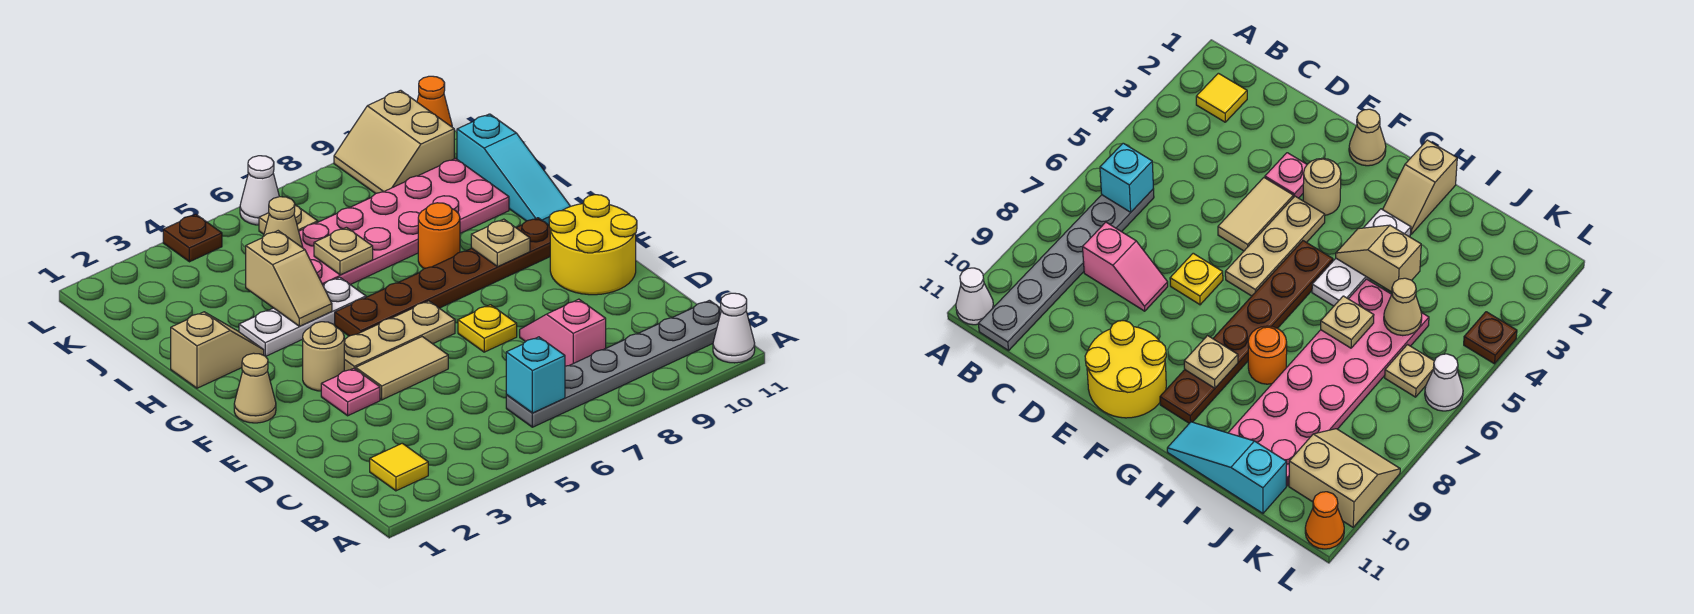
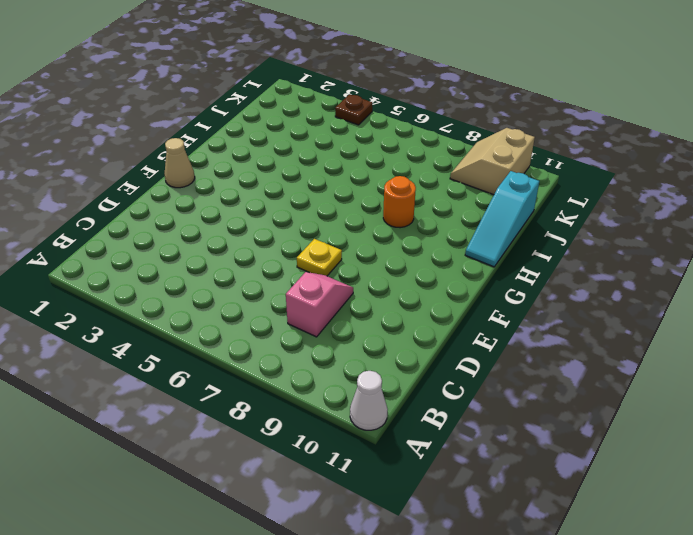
none -> yellow tile B2 level 1
none -> grey plate B6:B11 level 1
none -> pink plate E3 level 1

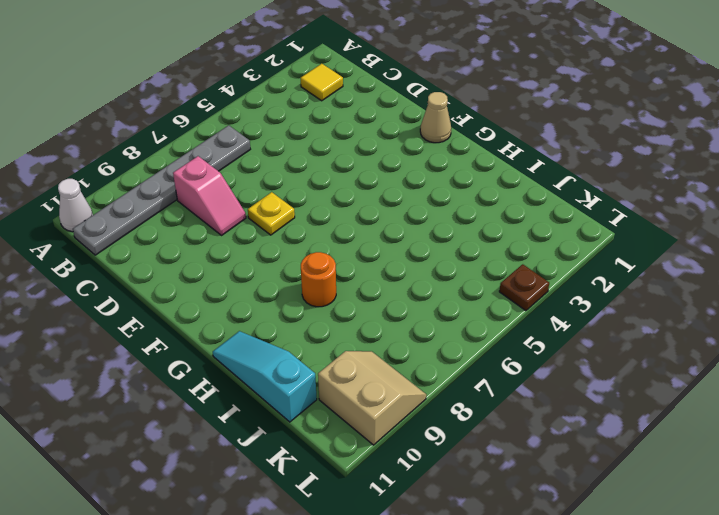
none -> pink plate E3 level 1
none -> tan tile E4:E5 level 1
none -> yellow round brick E10:F11 level 1

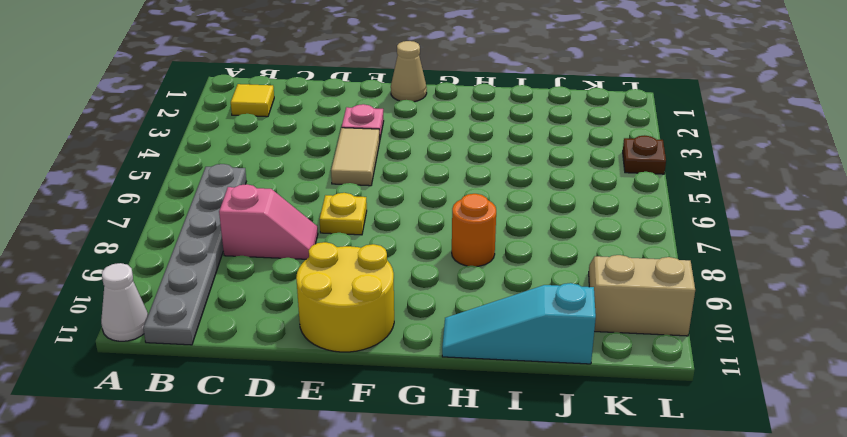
none -> tan round brick F3 level 1
none -> tan plate F4:F6 level 1
none -> brown plate G5:G10 level 1

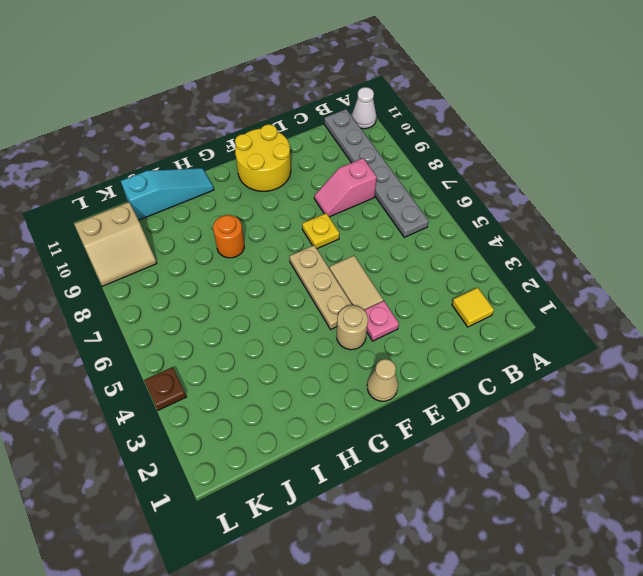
none -> brown plate G5:G10 level 1
none -> tan slope H1:H2 level 1 top 1
none -> white plate H3:H5 level 1

